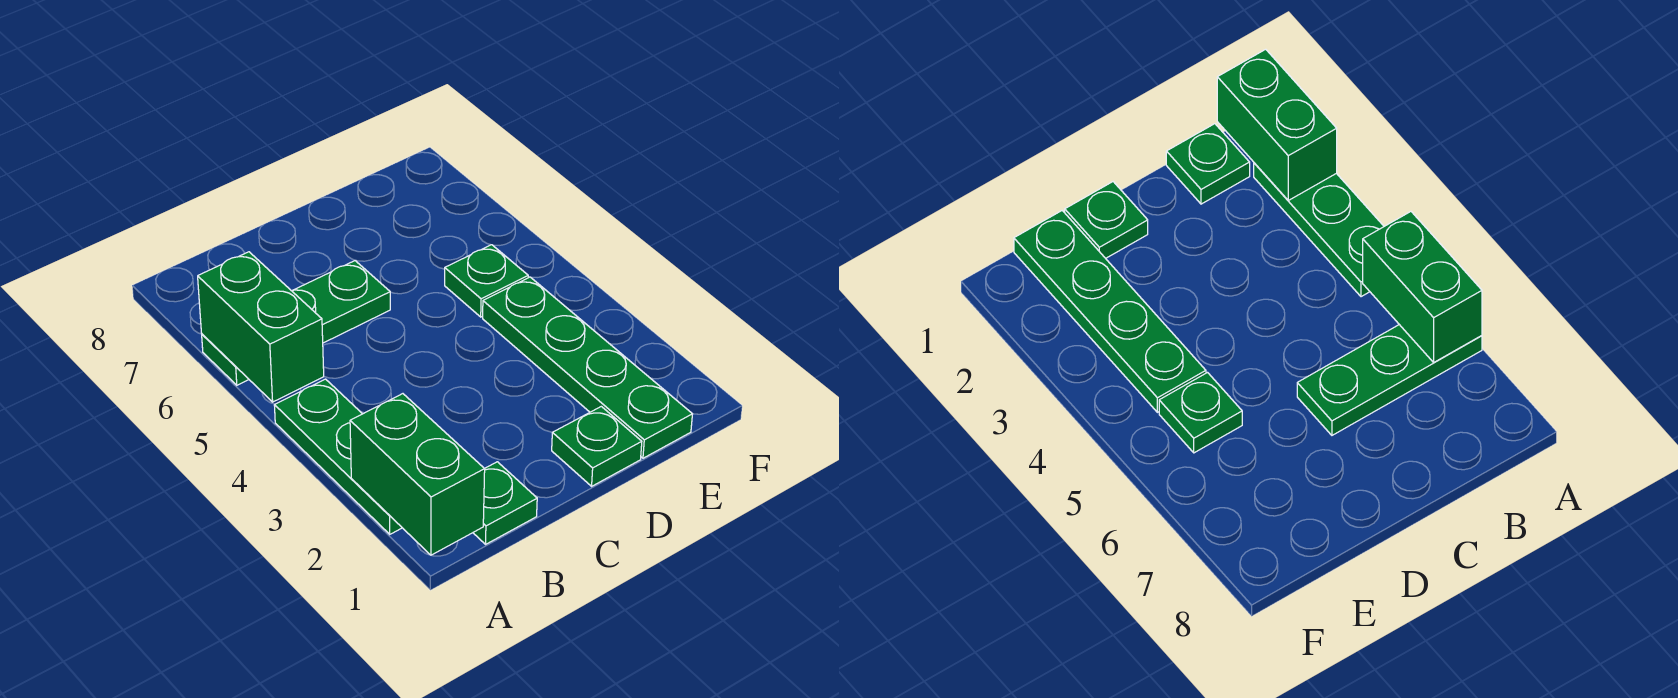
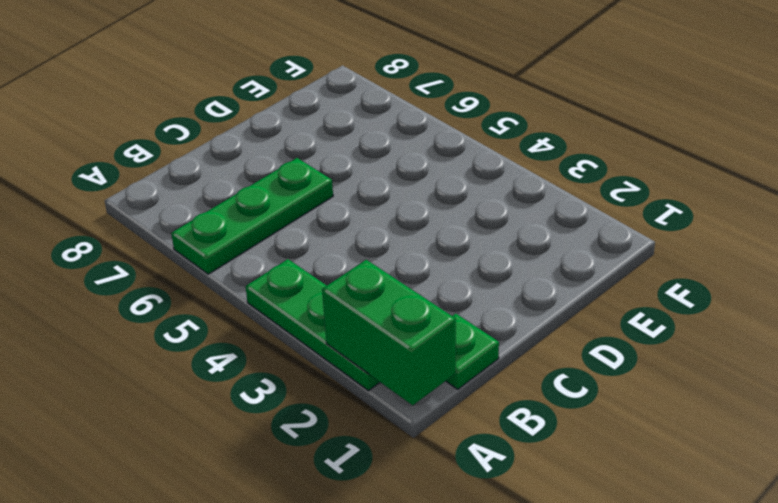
none -> green plate D1 level 1
none -> green plate E1:E4 level 1

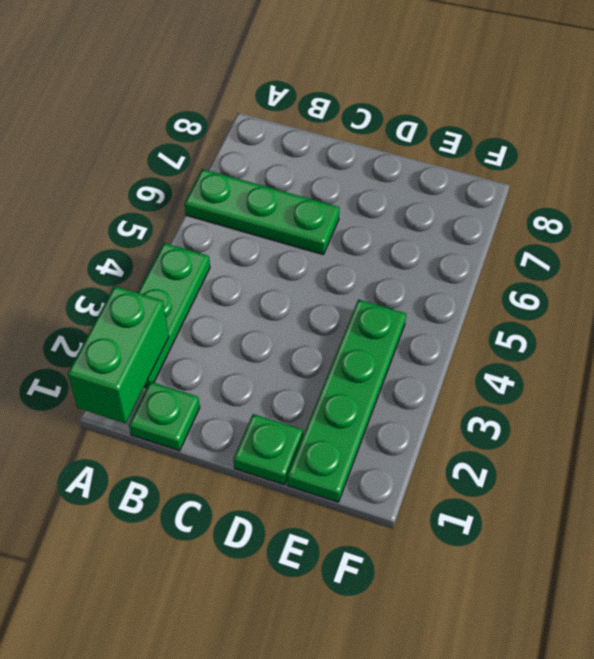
none -> green plate E5 level 1
none -> green brick A5:A6 level 2

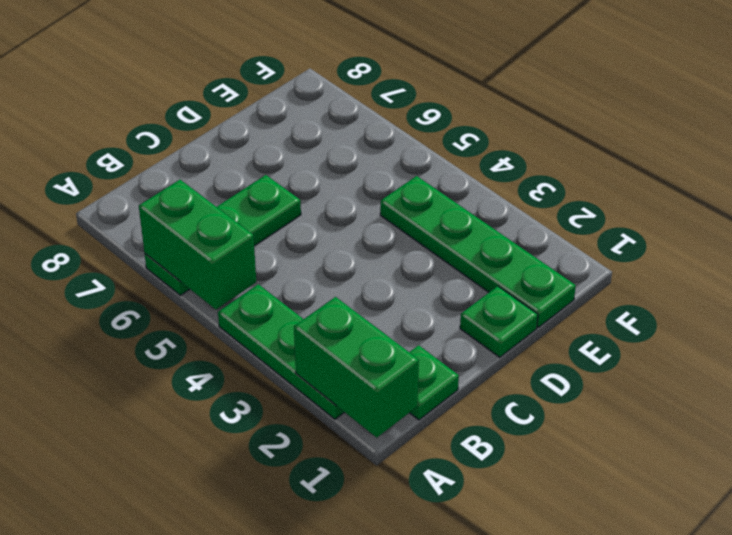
none -> green plate E5 level 1

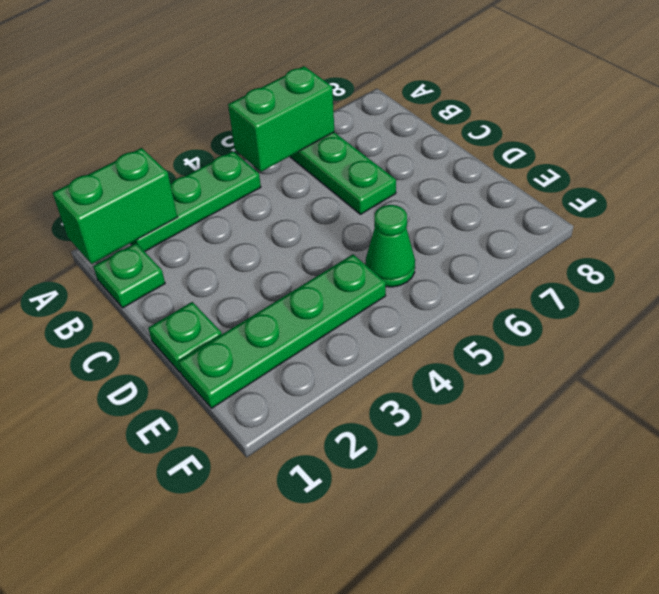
green cone E5 level 1 -> green plate E5 level 1

